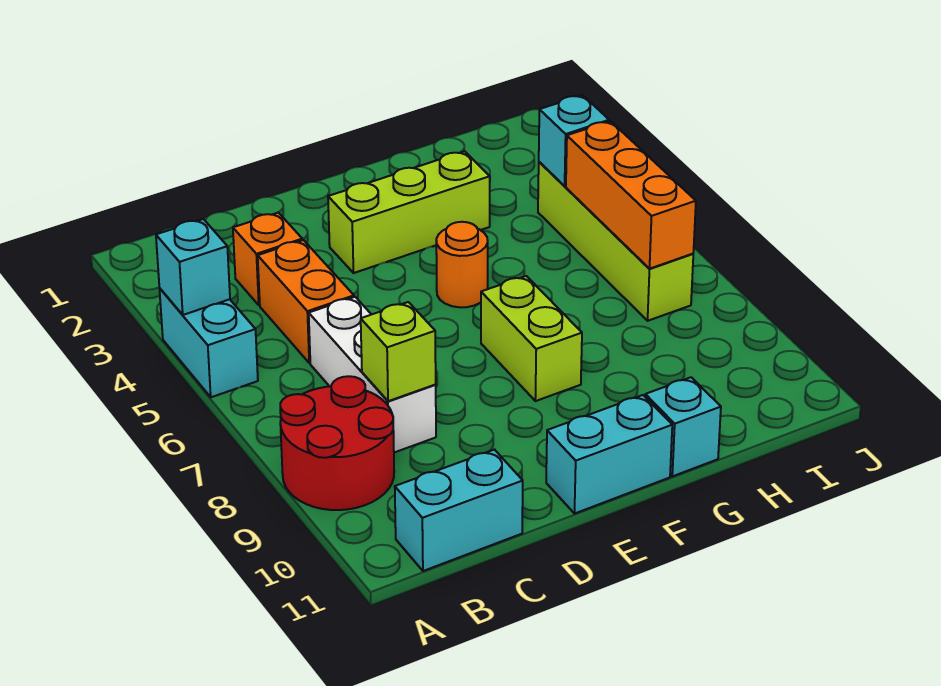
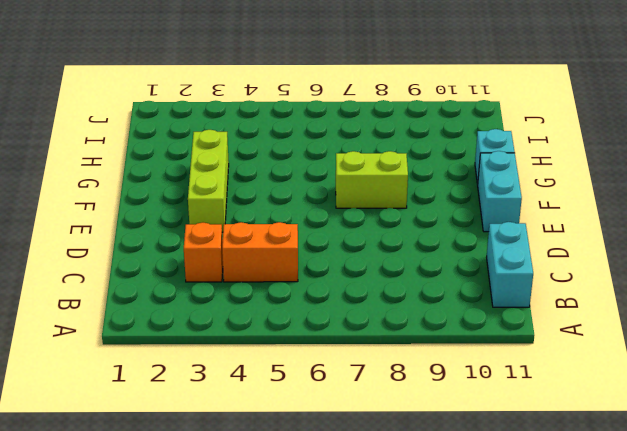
none -> cyan brick A4:A5 level 1
none -> red round brick A8:B9 level 1
none -> white brick C6:C8 level 1

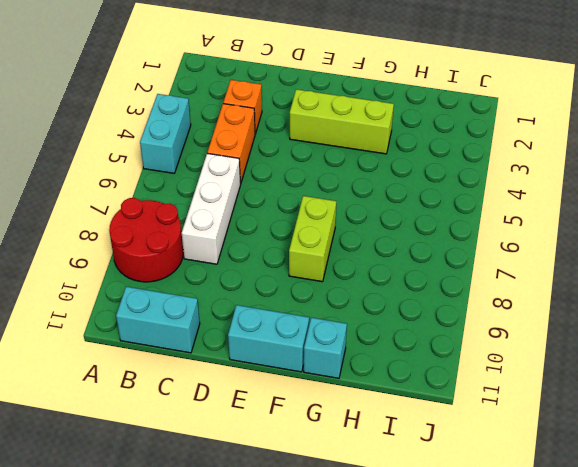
none -> orange round brick F5 level 1
none -> lime brick I4:I7 level 1
none -> cyan brick A4 level 2

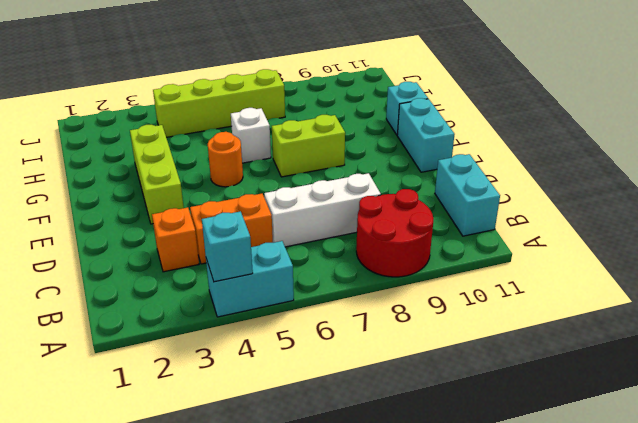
white brick G6 level 1 -> none
none -> lime brick C8 level 2
none -> cyan brick I4 level 2
none -> orange brick I5:I7 level 2

